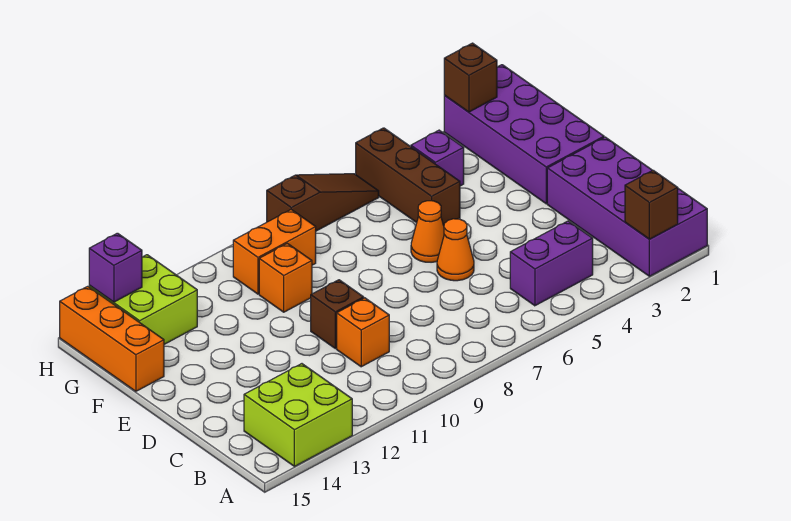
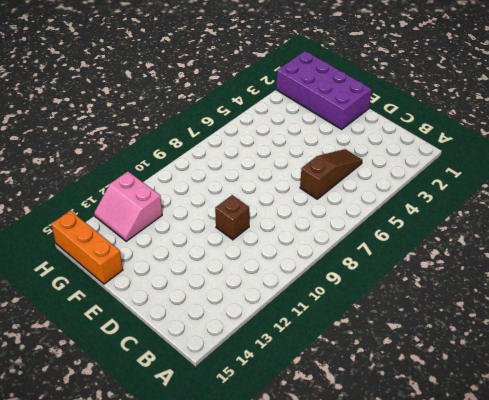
brown slope C4:C6 level 1 top 6 -> brown slope H6:H8 level 1 top 8
pink slope G12:H13 level 1 top 12 -> lime brick G13:H14 level 1
none -> purple brick A1:D2 level 1
none -> lime brick A13:B14 level 1
none -> purple brick B4:B5 level 1

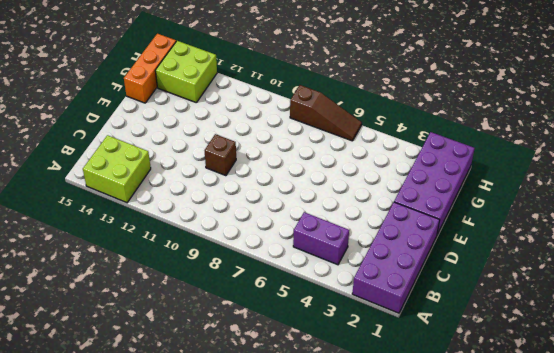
none -> orange brick C10 level 1
none -> orange cone D6 level 1
none -> orange cone E6 level 1

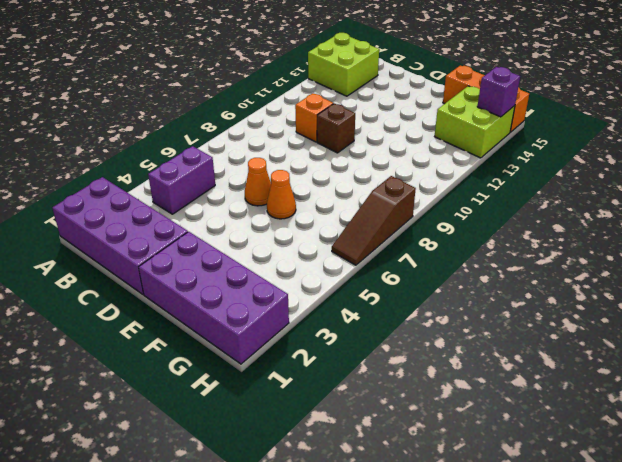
none -> brown brick F5:H5 level 1
none -> orange brick F10 level 1
none -> purple brick G4 level 1

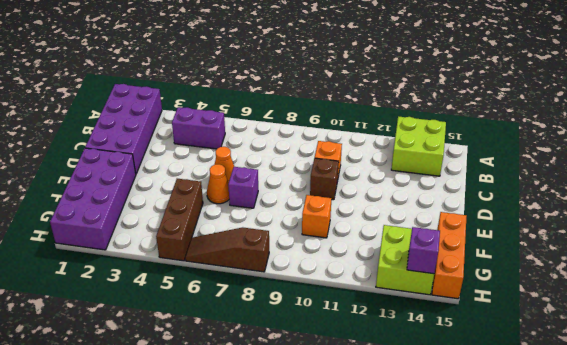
purple brick E7 level 1 -> purple brick G4 level 1
none -> orange brick G9:G10 level 1
none -> brown brick A2 level 2
none -> brown brick H2 level 2

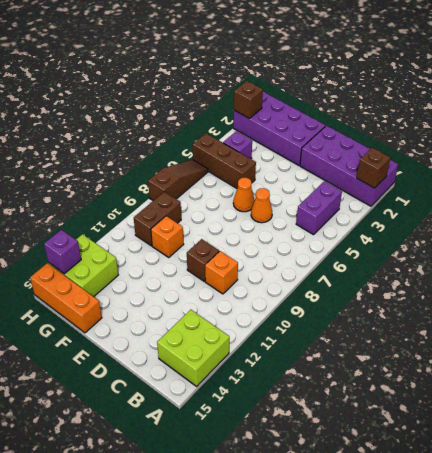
brown brick G9:G10 level 1 -> orange brick G9:G10 level 1

